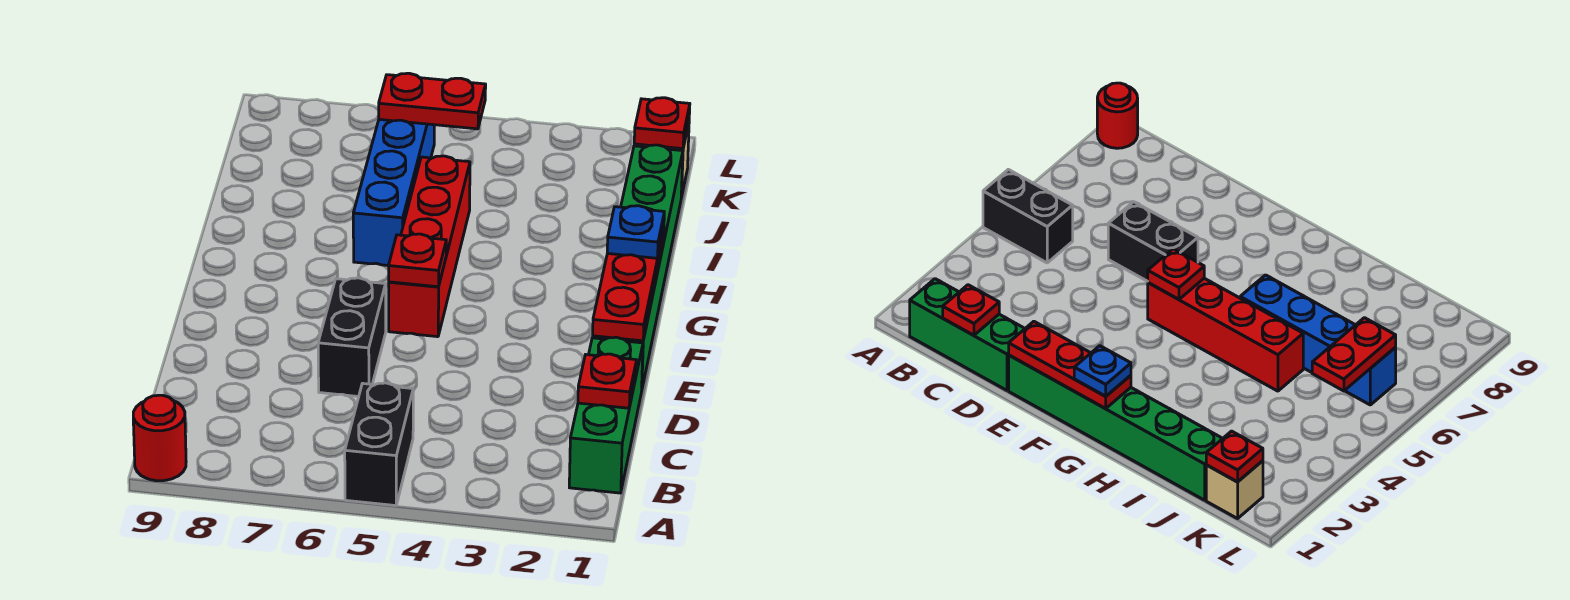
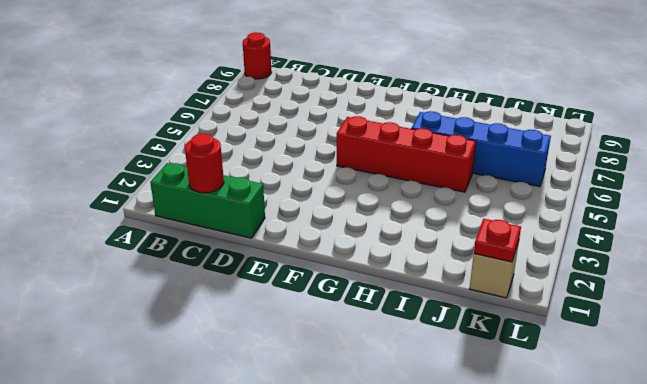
red round brick C1 level 2 -> red plate C1 level 2
none -> black brick A5:B5 level 1
none -> black brick D6:E6 level 1
none -> green brick E1:J1 level 1

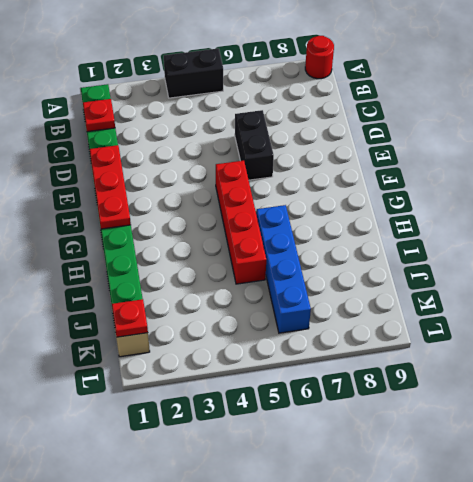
black brick A4:A5 level 1 -> black brick A5:B5 level 1
none -> red plate F5 level 2
none -> red plate K5:K6 level 2
none -> blue plate G1 level 3

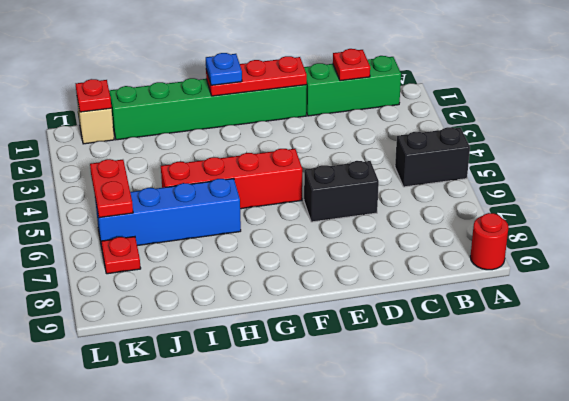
red plate K7 level 1 -> red plate F5 level 2

